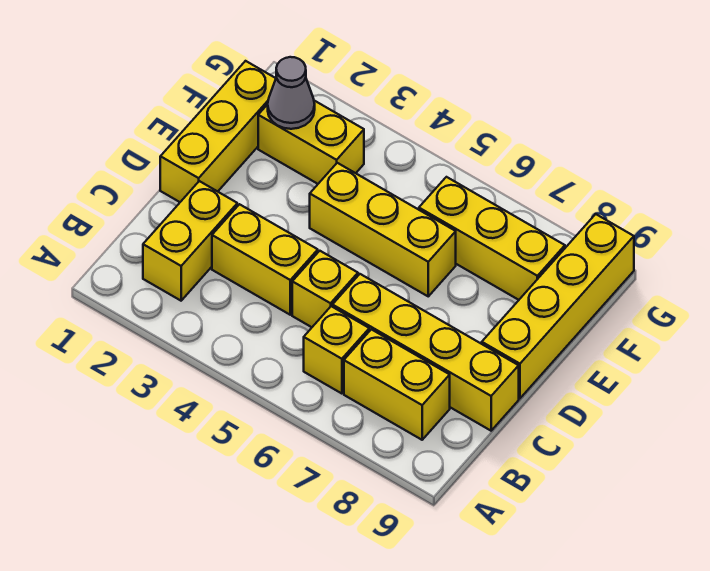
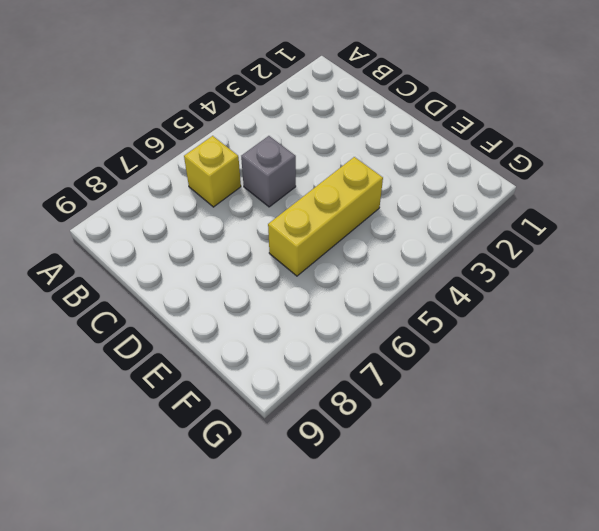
grey brick C5 level 1 -> yellow brick C5 level 1
none -> yellow brick B2:C2 level 1
none -> yellow brick B7:B8 level 1
none -> yellow brick C3:C4 level 1

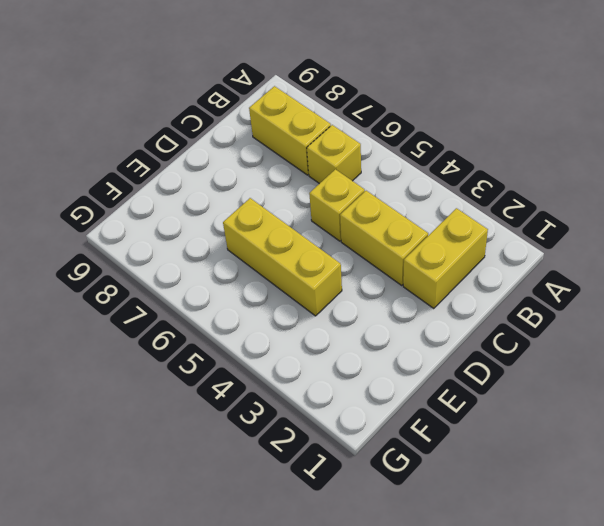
none -> yellow brick C6:C9 level 1
none -> yellow brick D1:F1 level 1
none -> yellow brick D9:G9 level 1

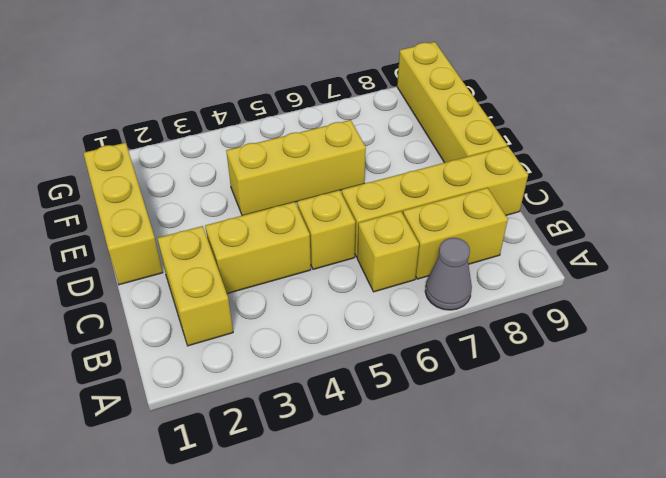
grey cone A7 level 1 -> grey cone F2 level 2
none -> yellow brick F2:F3 level 1
none -> yellow brick F6:F8 level 1

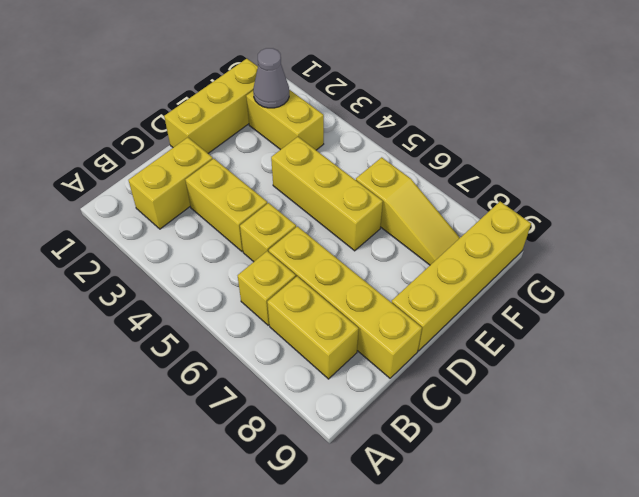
yellow slope F6:F8 level 1 top 6 -> yellow brick F6:F8 level 1

